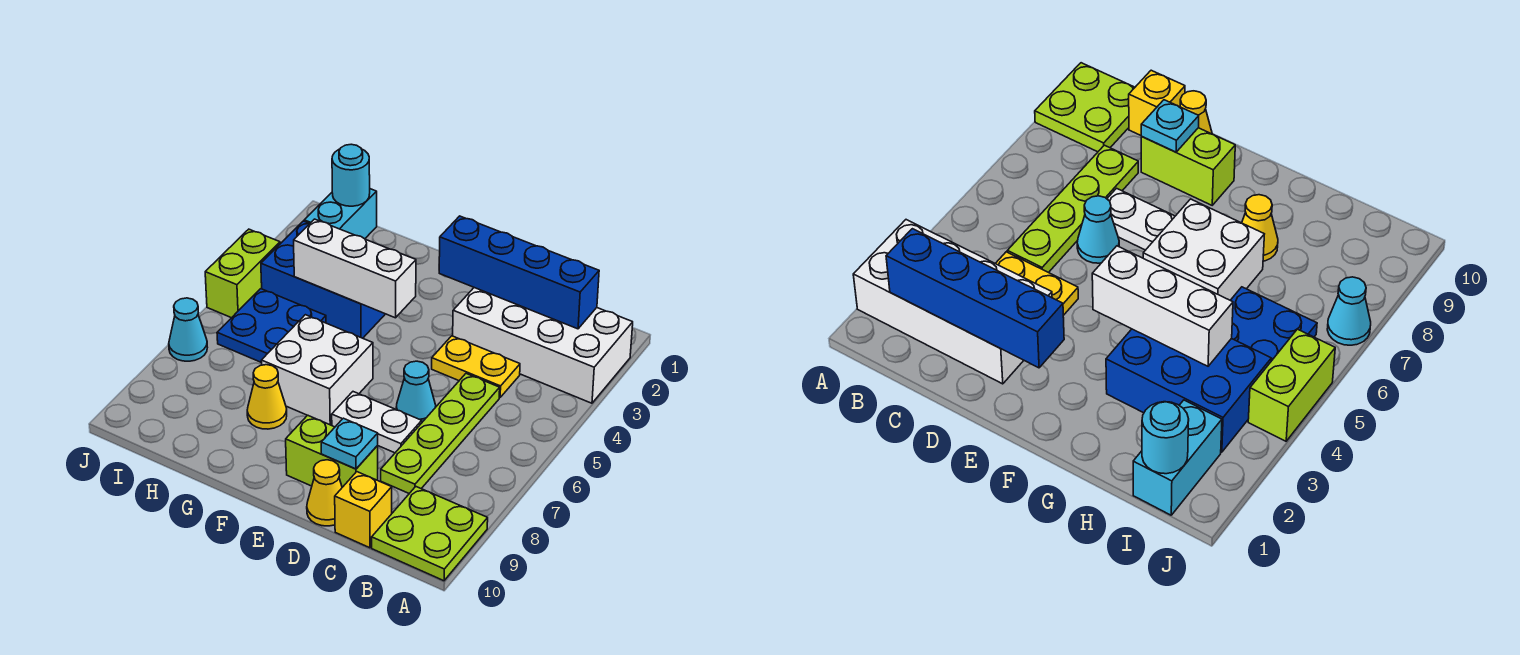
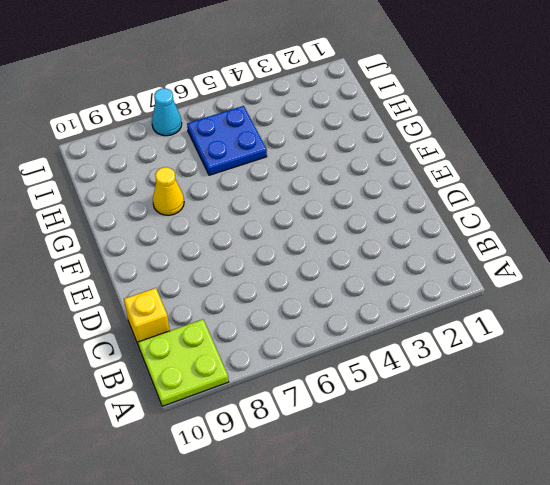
none -> white brick A2:D3 level 1
none -> yellow plate C4:D4 level 1
none -> lime plate C5:C8 level 1

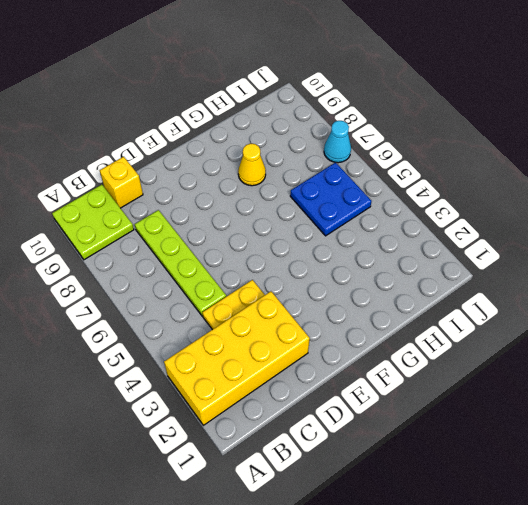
yellow brick A2:D3 level 1 -> white brick A2:D3 level 1
none -> cyan cone D6 level 1
none -> white plate D7:E7 level 1
none -> lime brick D9:E9 level 1

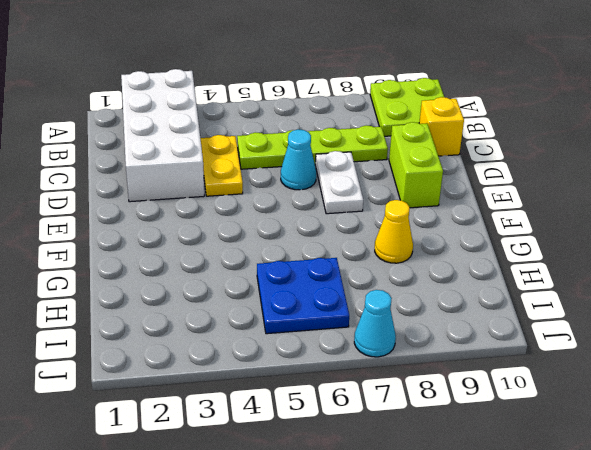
none -> yellow cone D10 level 1
none -> white brick F6:G7 level 1
none -> blue brick G3:I4 level 1

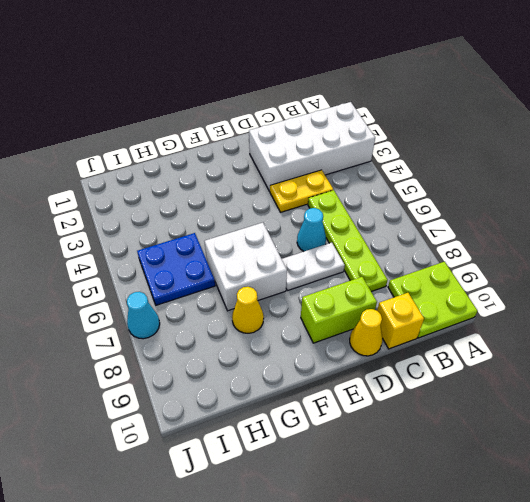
none -> blue brick G3:I4 level 1
none -> cyan brick I1:I2 level 1
none -> lime brick J4:J5 level 1

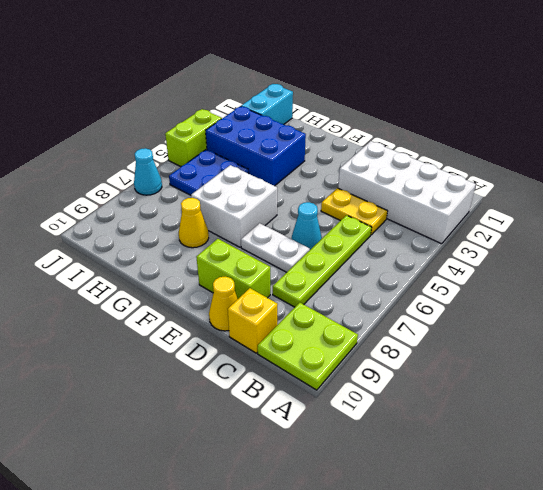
none -> blue brick B2:E2 level 2
none -> cyan plate D9 level 2
none -> white brick F4:H4 level 2

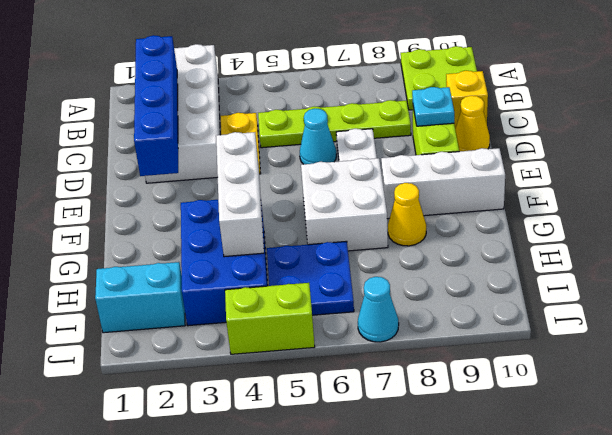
white brick F8:F10 level 1 -> none
none -> cyan round brick I1 level 2

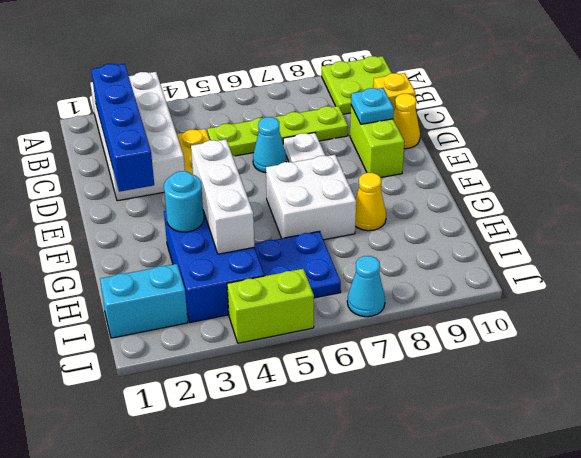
cyan round brick G3 level 2 -> cyan round brick I1 level 2

